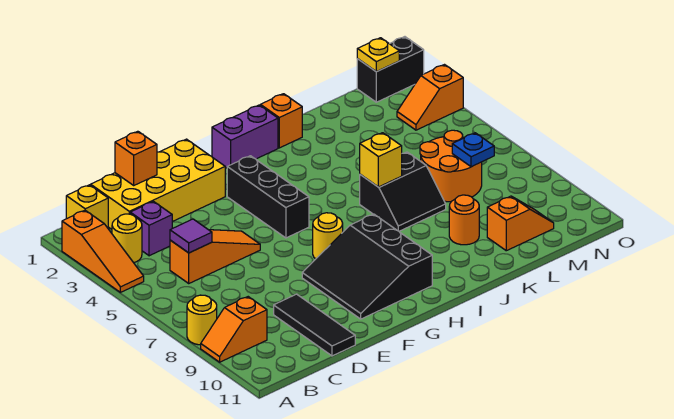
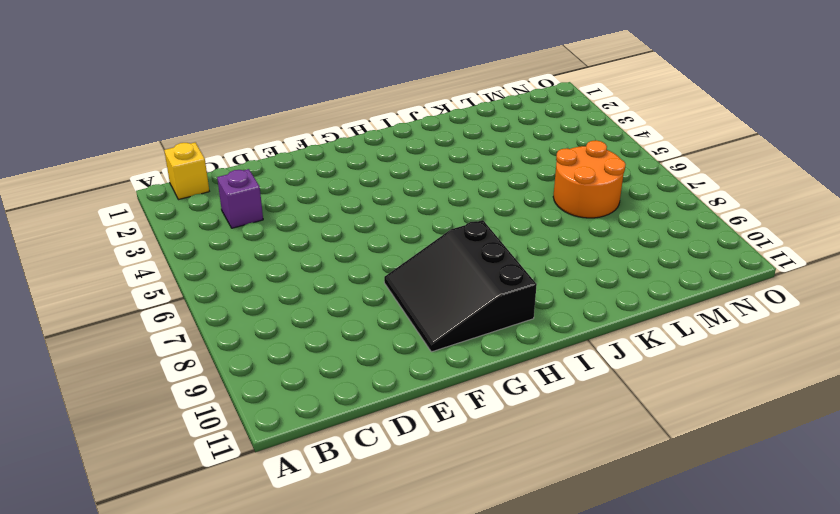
none -> orange slope A2:A4 level 1 top 2
none -> yellow round brick A8 level 1
none -> orange slope A9:B9 level 1 top B

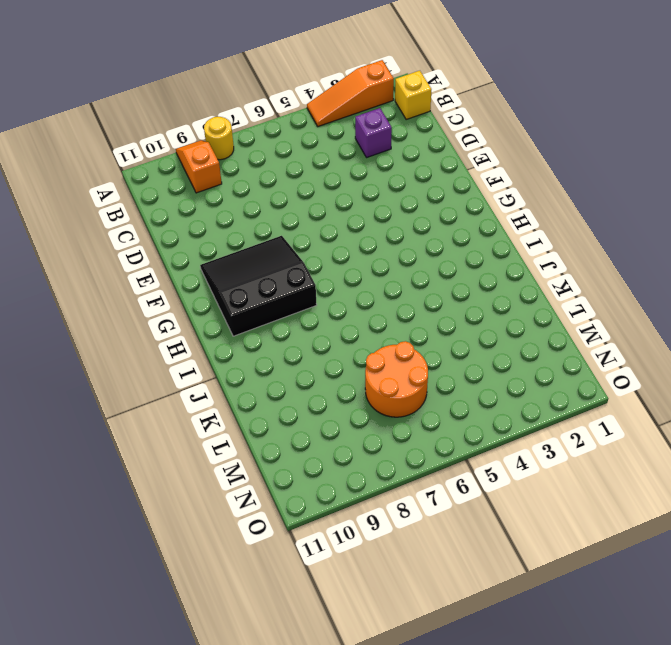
none -> yellow round brick B3 level 1
none -> yellow brick C1:F2 level 1
none -> orange slope C5:E5 level 1 top C

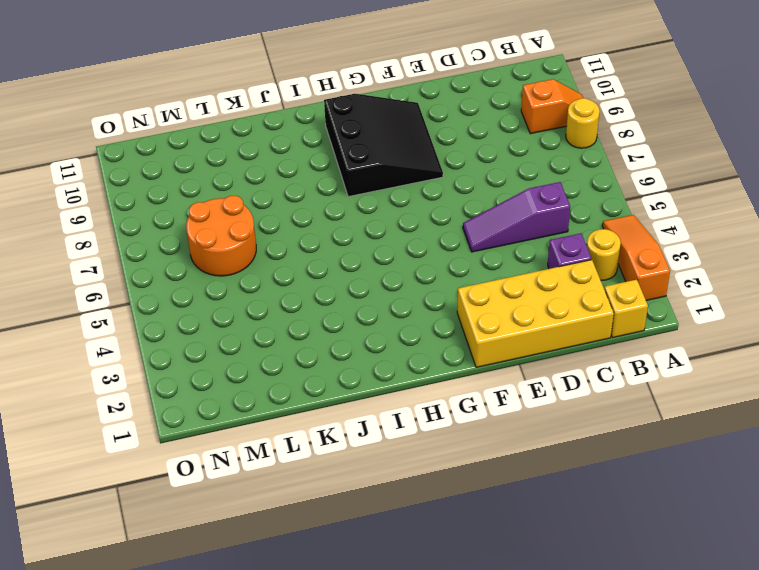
purple slope C5:E5 level 1 top C -> orange slope C5:E5 level 1 top C
none -> black tile D9:D11 level 1
none -> black brick G3:G5 level 1
none -> yellow round brick G7 level 1

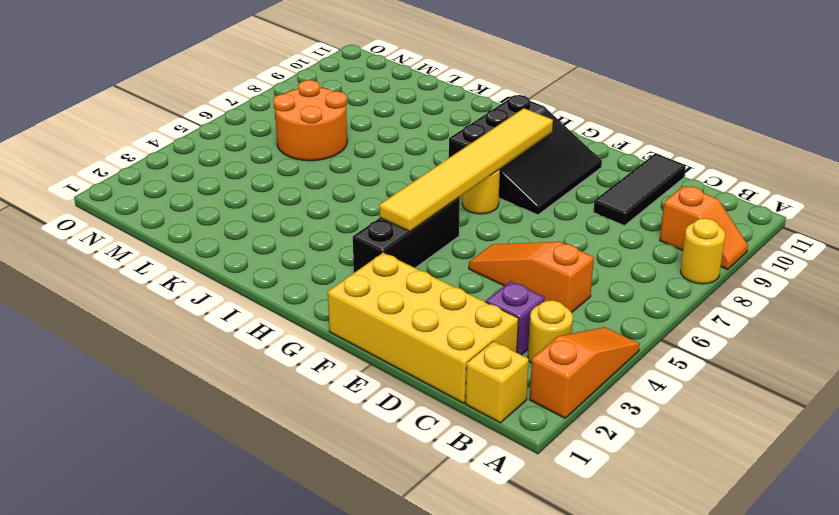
yellow tile G4:G9 level 2 -> none
none -> purple brick H1:I1 level 1
none -> orange brick J1 level 1
none -> black slope J6:K7 level 1 top 6

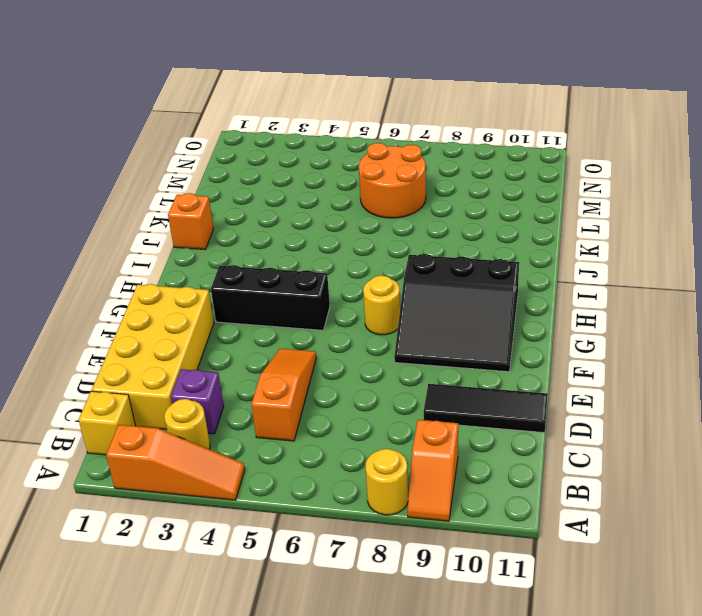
none -> purple brick H1:I1 level 1
none -> black slope J6:K7 level 1 top 6
none -> orange round brick K9 level 1

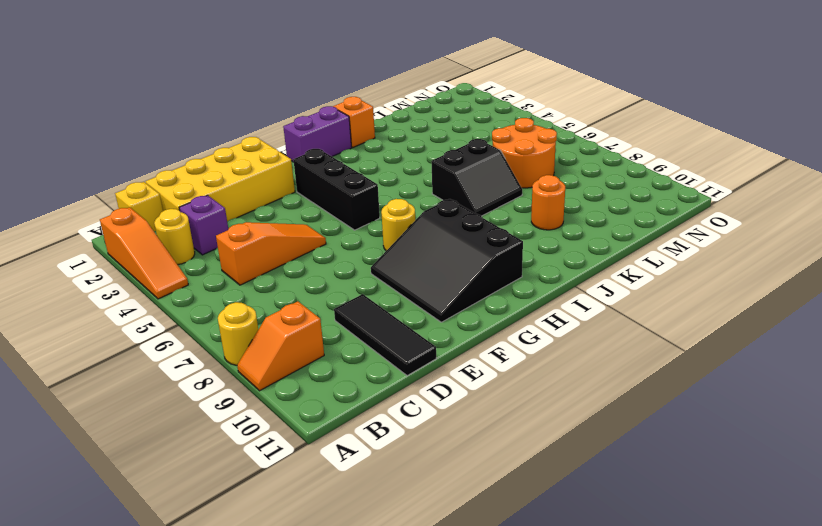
none -> orange slope L10:M10 level 1 top L
none -> black brick N1:O1 level 1
none -> orange slope N3:O3 level 1 top O

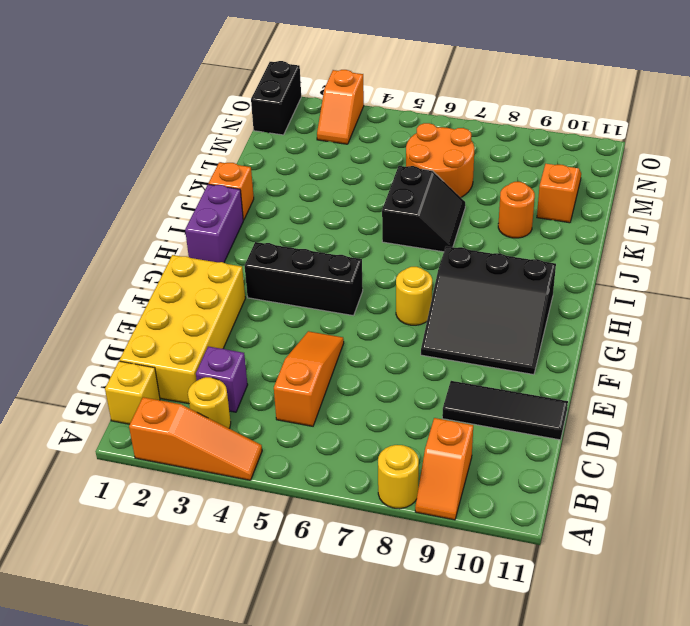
none -> purple tile C5 level 2
none -> orange brick D1 level 2
none -> yellow brick J6 level 2

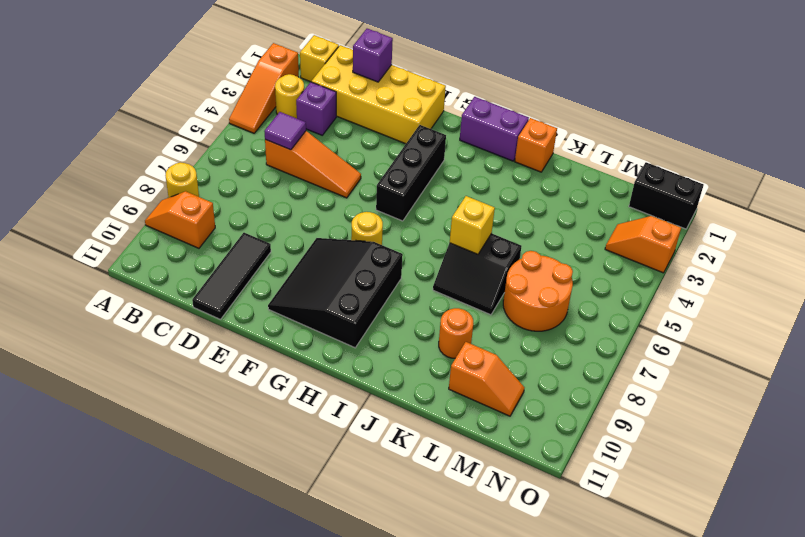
purple brick D1 level 2 -> orange brick D1 level 2
none -> blue plate M7 level 2
none -> yellow plate N1 level 2

